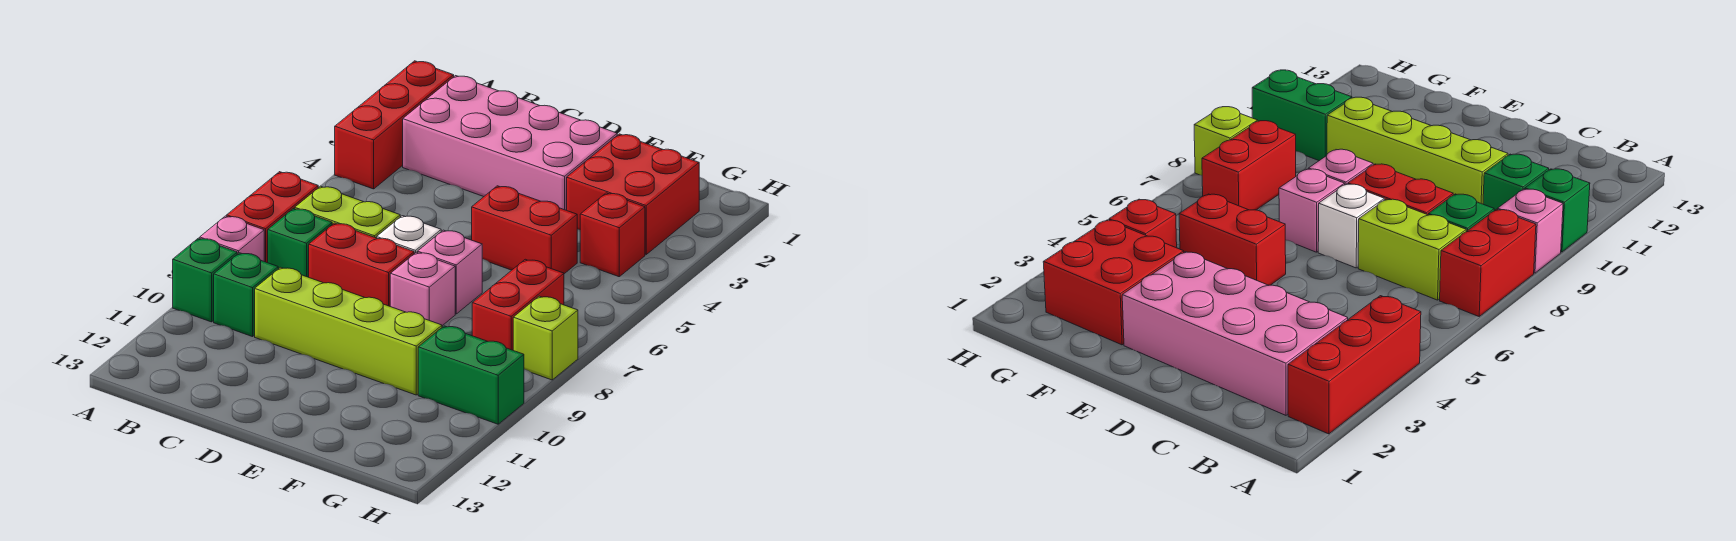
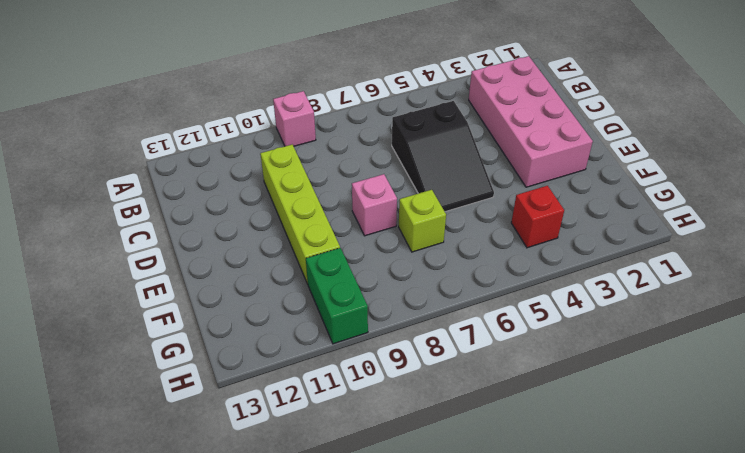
black slope C5:E6 level 1 top C -> red brick E5:F5 level 1
lime brick F7 level 1 -> lime brick H8 level 1
none -> red brick A2:A4 level 1
none -> red brick A7:A8 level 1
none -> green brick A10 level 1

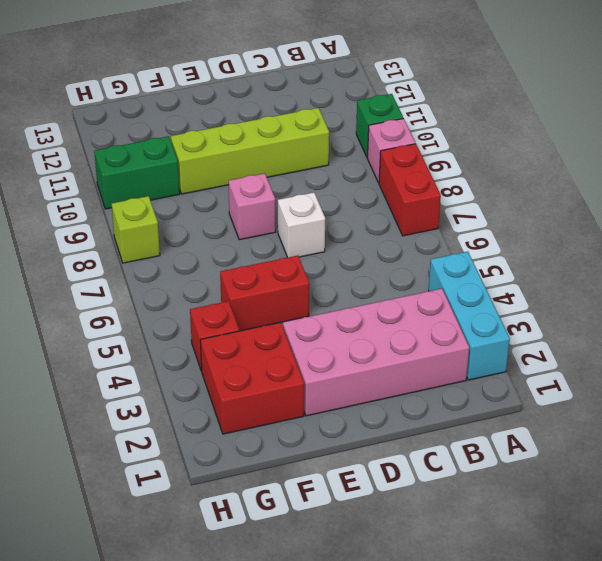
cyan brick A2:A4 level 1 -> red brick A2:A4 level 1
none -> lime brick B7:C7 level 1
none -> green brick B8 level 1
none -> green brick B10 level 1

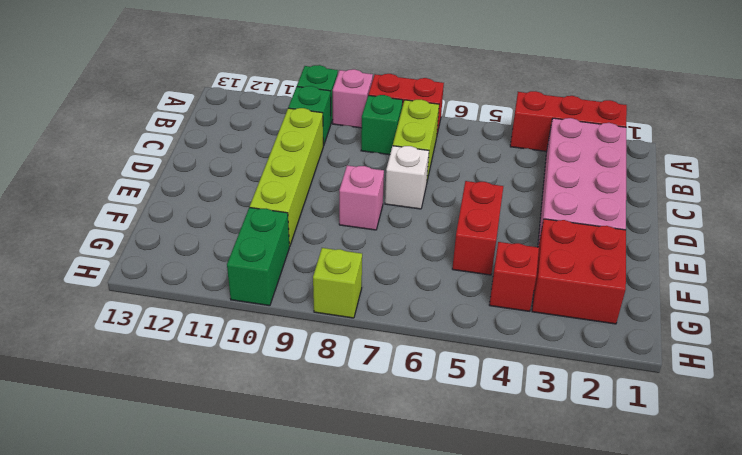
none -> red brick C8:D8 level 1
none -> pink brick E7 level 1
none -> red brick G7:G8 level 1

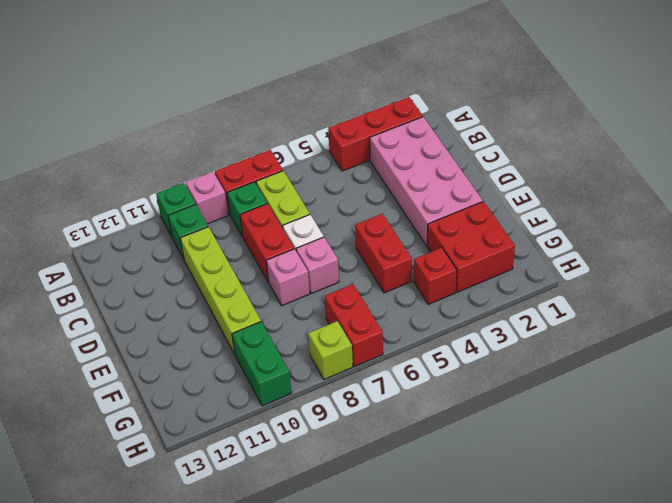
red brick G7:H7 level 1 -> red brick G7:G8 level 1

